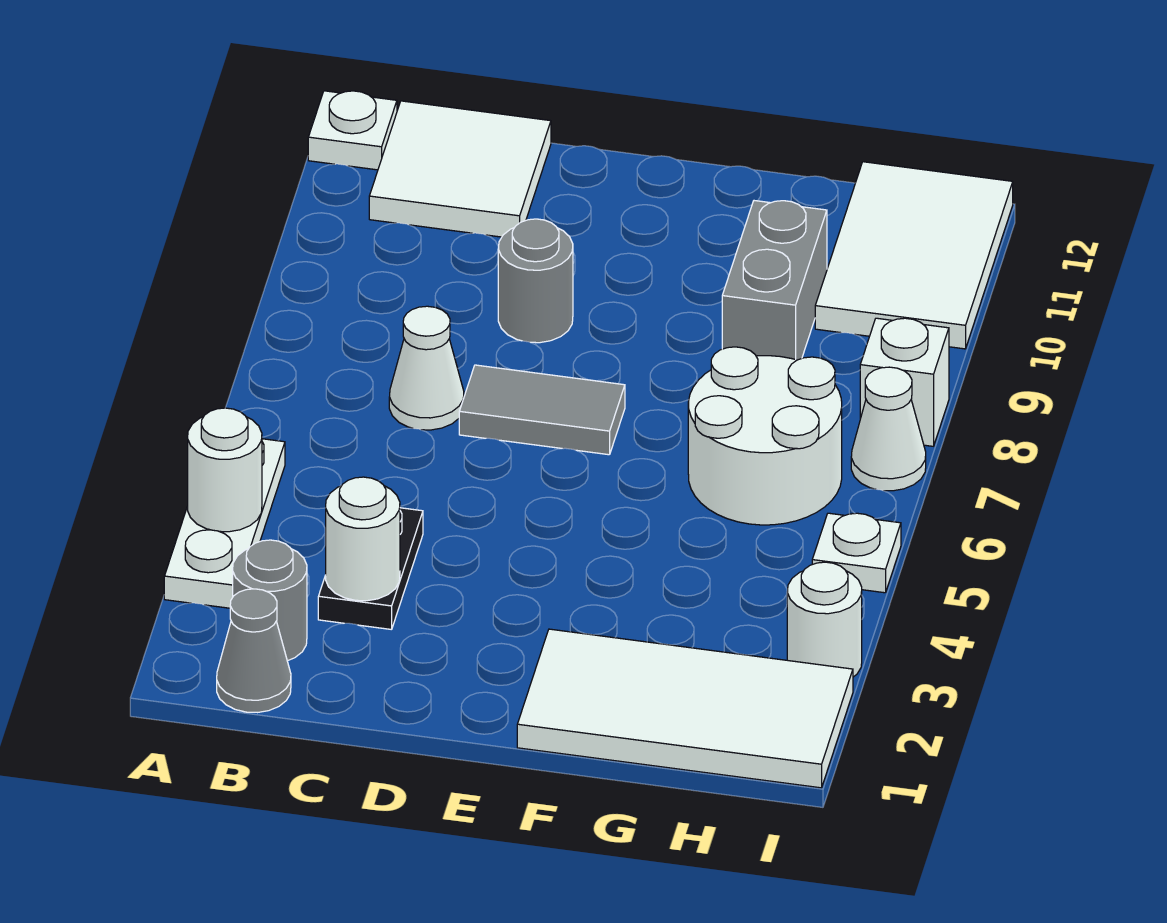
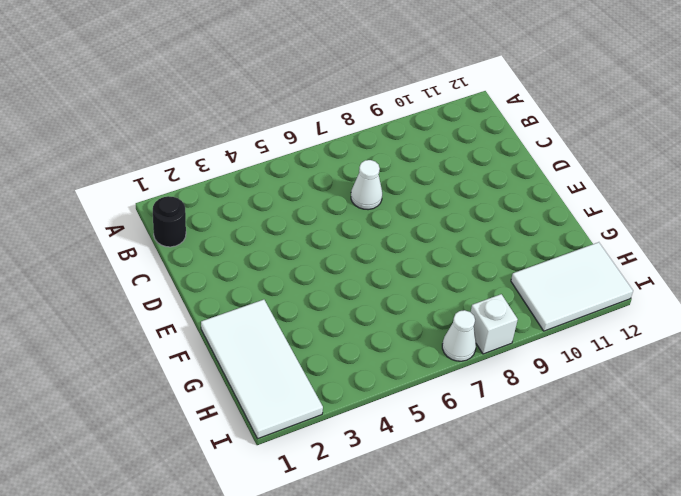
black round brick B1 level 1 -> grey cone B1 level 1
none -> white plate A3:A5 level 1
none -> white plate A12 level 1
none -> grey round brick B2 level 1

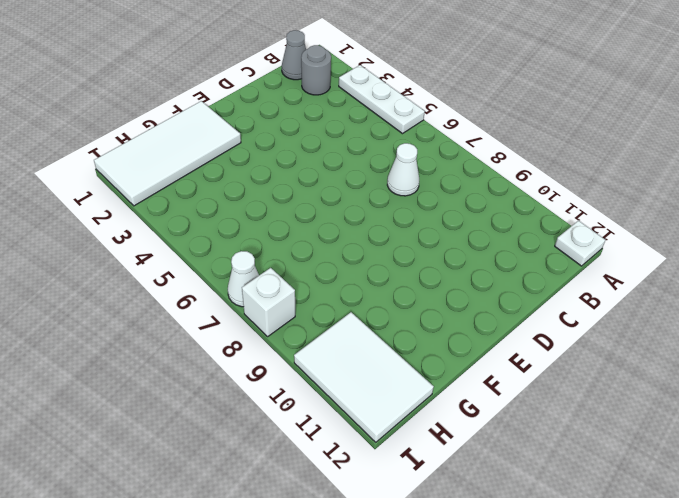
none -> white tile B11:C12 level 1
none -> black plate C3:C4 level 1
none -> grey tile D7:E7 level 1

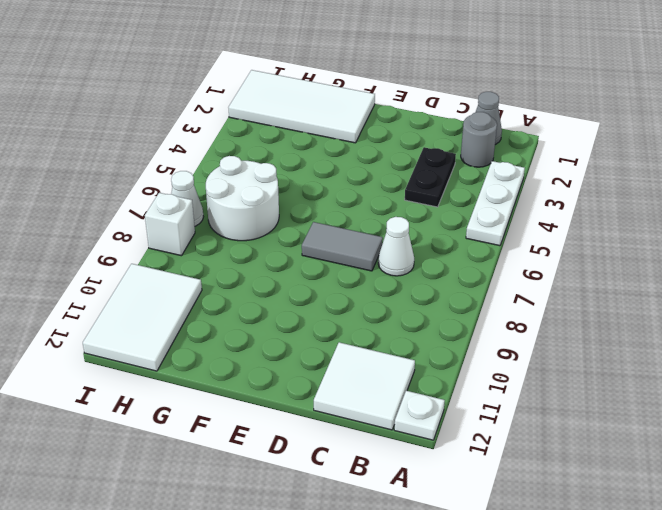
none -> grey round brick D9 level 1
none -> grey brick G9:G10 level 1
none -> white round brick I3 level 1

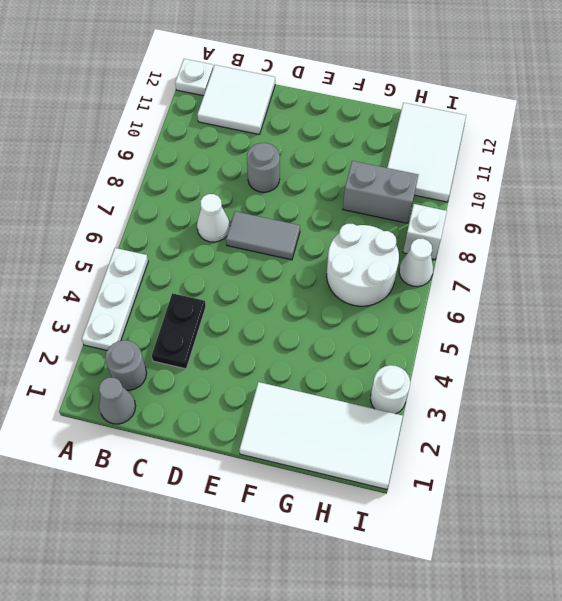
grey brick G9:H9 level 1 -> grey brick G9:G10 level 1
none -> white plate I5 level 1
none -> white round brick A4 level 2
none -> white round brick C3 level 2

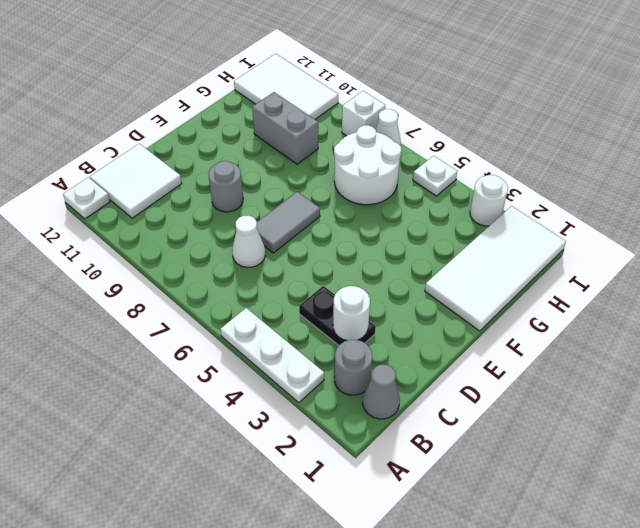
none -> white round brick A4 level 2

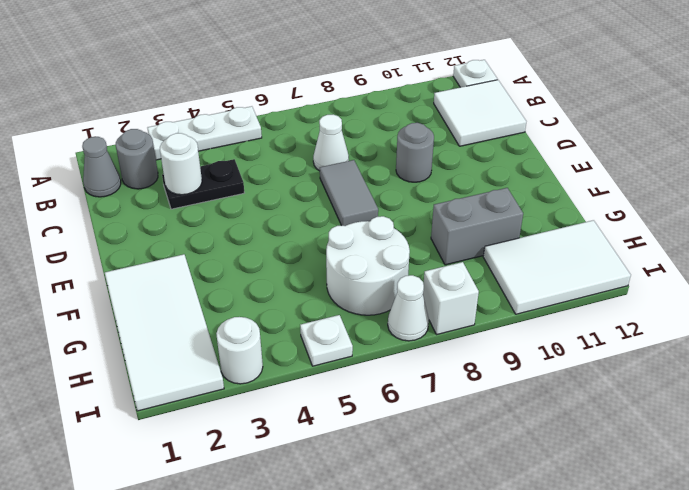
none -> white round brick A4 level 2

